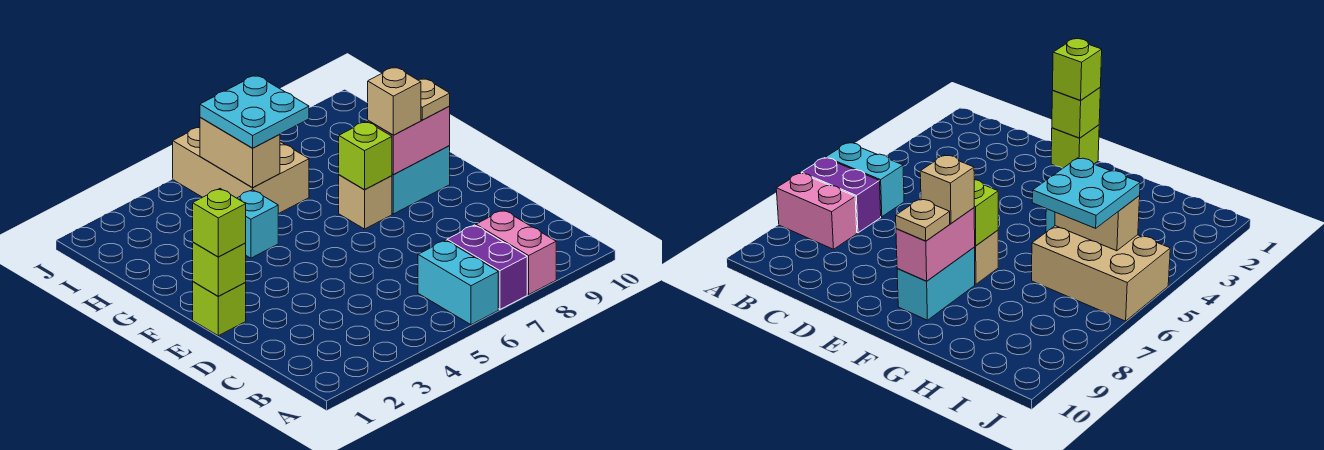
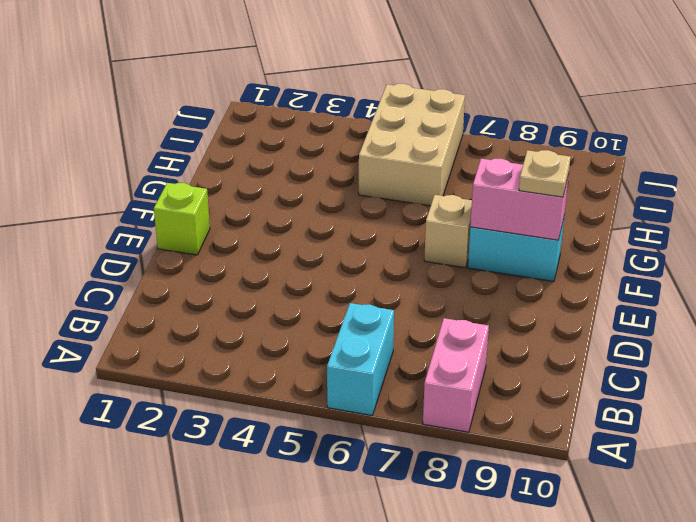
none -> purple brick A7:B7 level 1
none -> cyan brick G4 level 1
none -> lime brick E1 level 2

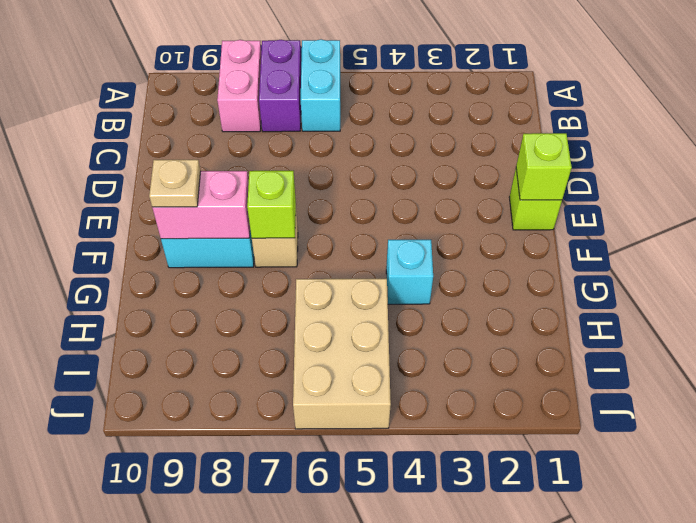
none -> tan brick H5:I5 level 2
none -> lime brick E1 level 3
none -> tan brick F8 level 3

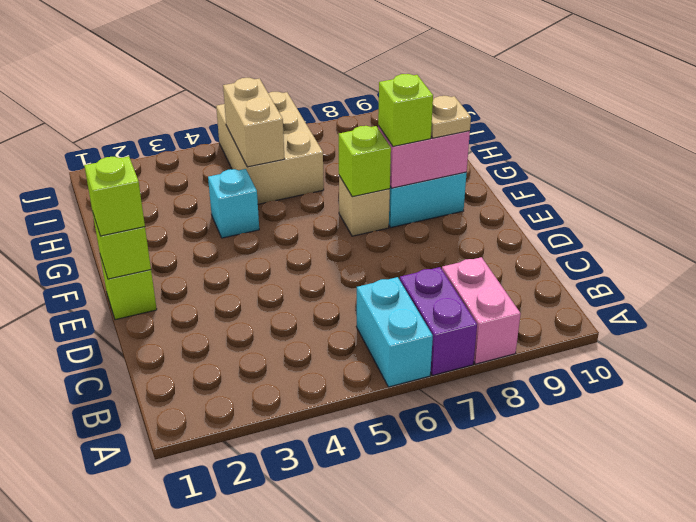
lime brick F8 level 3 -> tan brick F8 level 3
none -> cyan plate H5:I6 level 3

